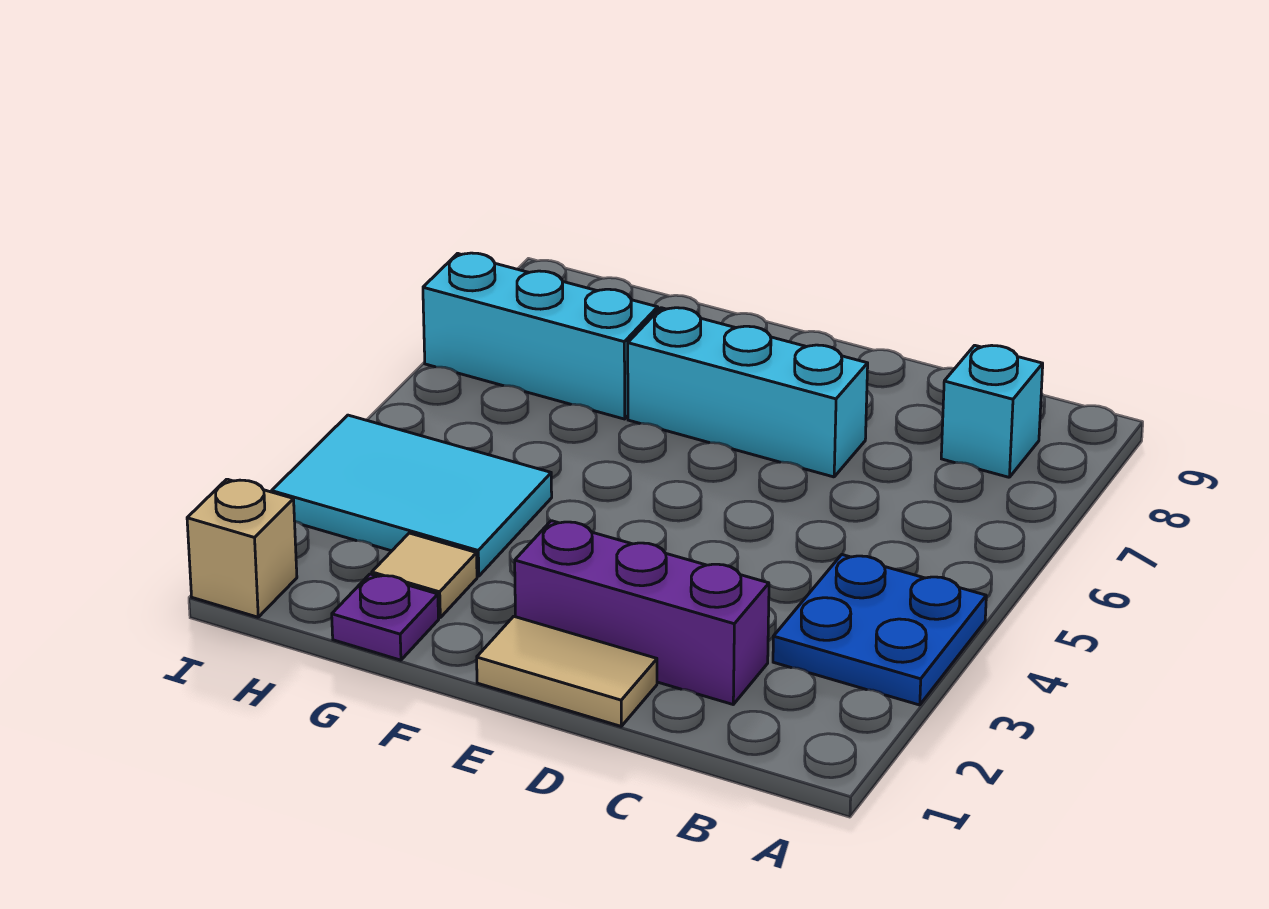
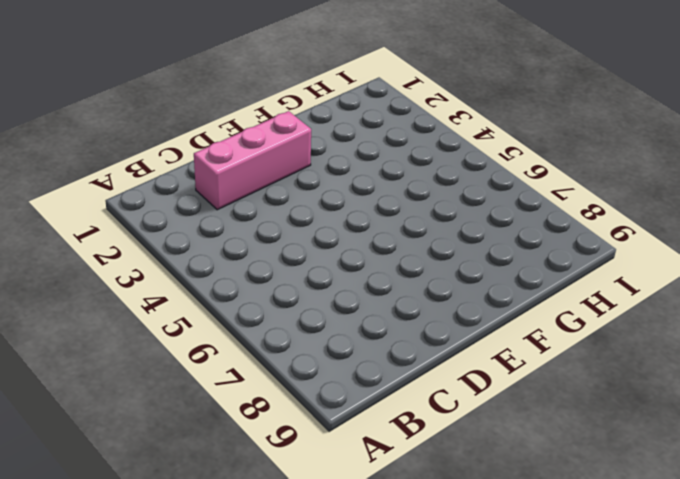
pink brick C2:E2 level 1 -> purple brick C2:E2 level 1
none -> blue plate A3:B4 level 1
none -> cyan brick B8 level 1

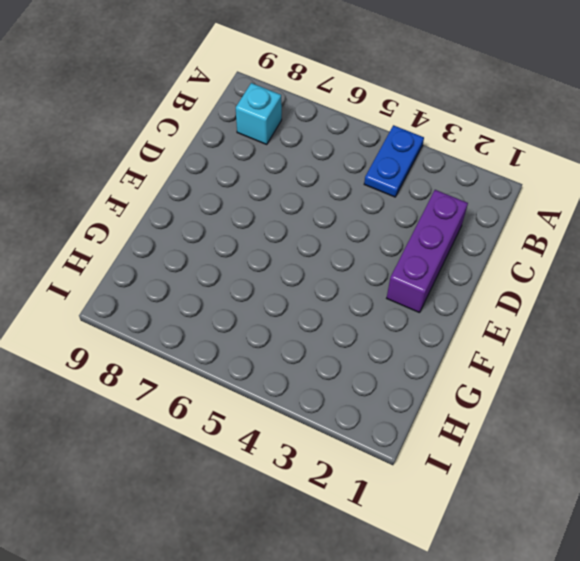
blue plate A4:B4 level 1 -> blue plate A3:B4 level 1
none -> tan tile D1:E1 level 1
none -> cyan brick D7:F7 level 1

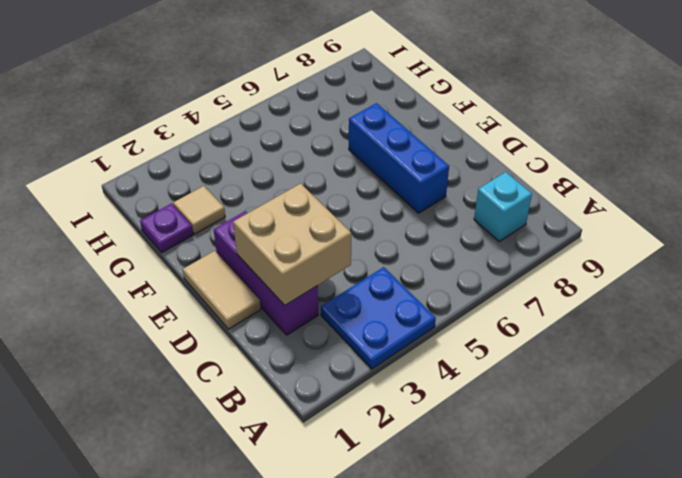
tan brick C2:D3 level 2 -> none
blue brick D7:F7 level 1 -> cyan brick D7:F7 level 1
none -> cyan tile G3:I4 level 1
none -> cyan brick G7:I7 level 1

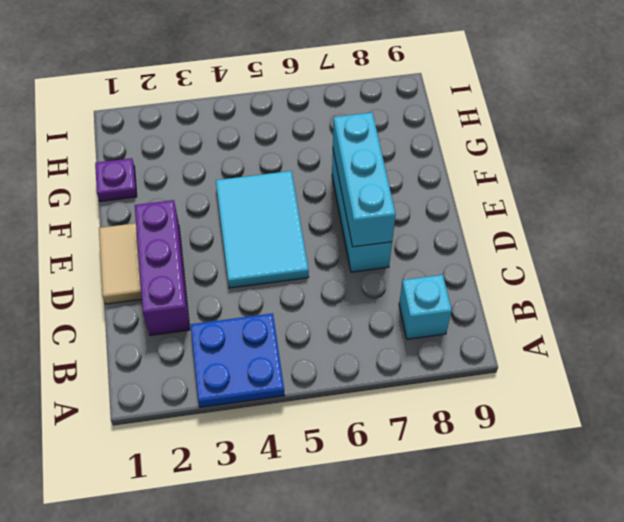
cyan tile D4:F5 level 1 -> cyan tile G3:I4 level 1
cyan brick D7:F7 level 2 -> cyan brick G7:I7 level 1
none -> tan tile G2 level 1
none -> tan brick I1 level 1

